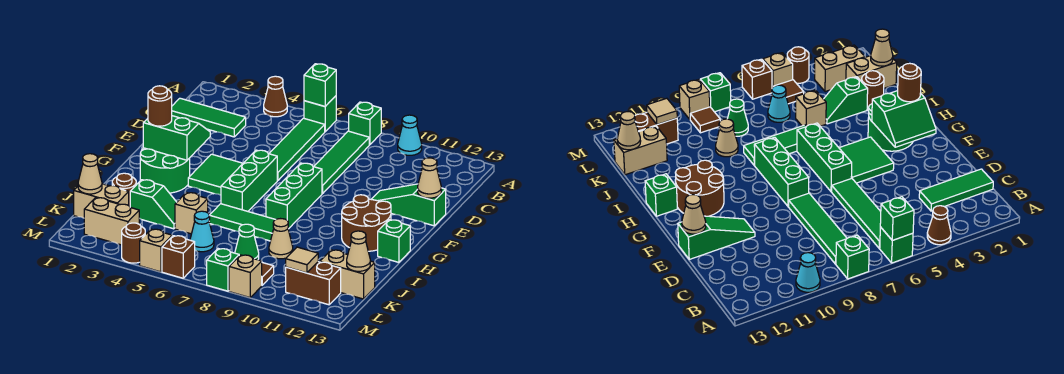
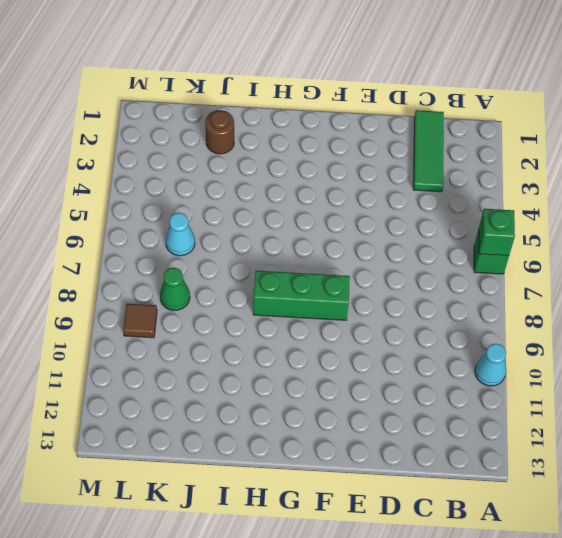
none -> brown cone A4 level 1
none -> green brick A8 level 1
none -> green tile B6:E6 level 1
none -> green tile B8:E8 level 1

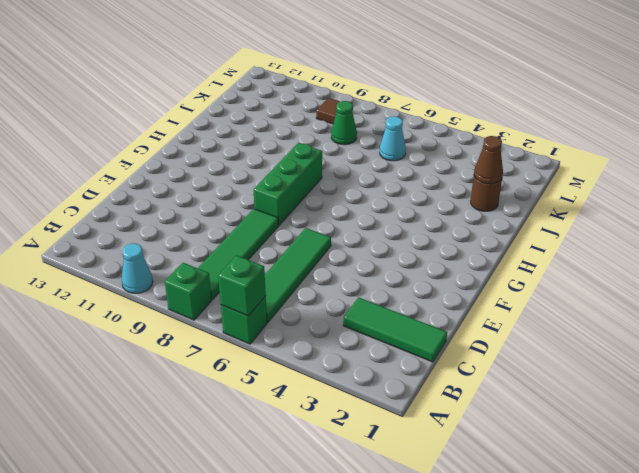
brown cone J2 level 2 -> brown cone A4 level 1
none -> green slope E11:E13 level 1 top 13
none -> green tile F4:G5 level 1
none -> green brick F6:H6 level 1
none -> green round brick G2:H3 level 1

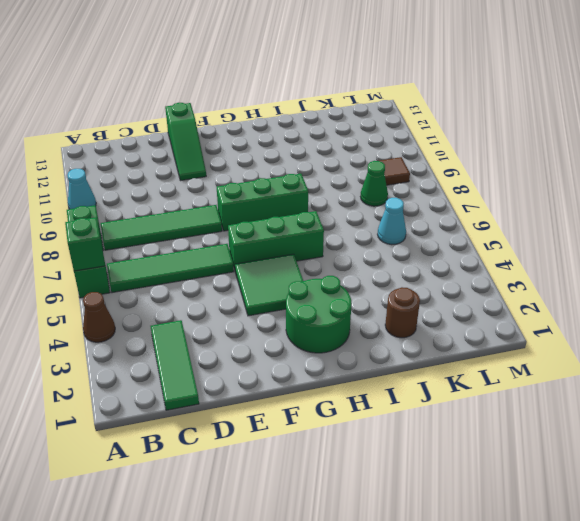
none -> brown round brick G11:H12 level 1
none -> green brick H13 level 1
none -> green tile I6:I8 level 1
none -> green slope J3:J4 level 1 top 3

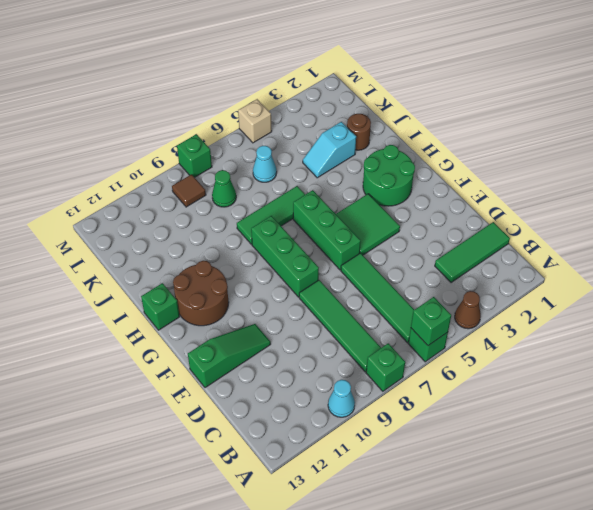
cyan slope J3:J4 level 1 top 3 -> green slope J3:J4 level 1 top 3
none -> tan brick J5 level 1
none -> tan cone J9 level 1
none -> tan brick K1:K2 level 1
none -> tan brick K12:K13 level 1

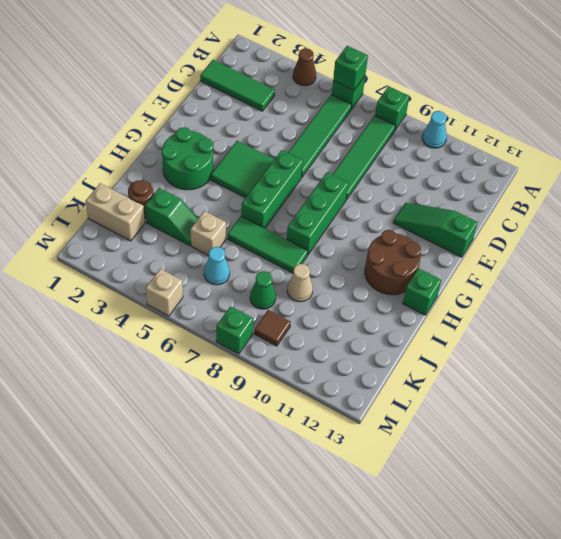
none -> tan brick K12:K13 level 1
none -> tan brick L2:L3 level 1
none -> brown tile L5 level 1
none -> brown brick L11:L12 level 1

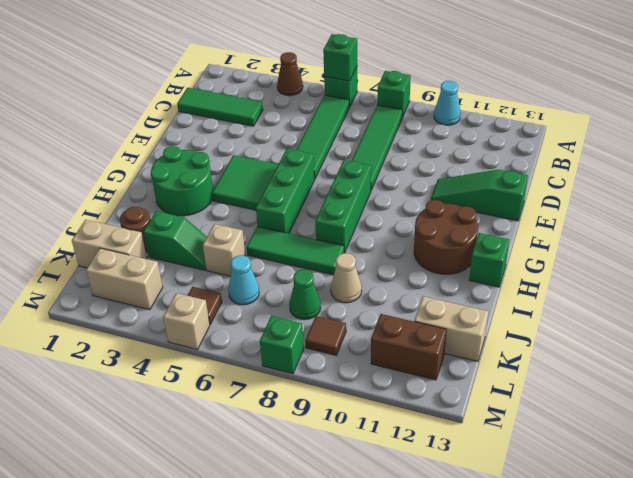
none -> brown round brick M4 level 1
none -> brown brick M6 level 1
none -> tan brick M9 level 1
none -> tan cone E13 level 2

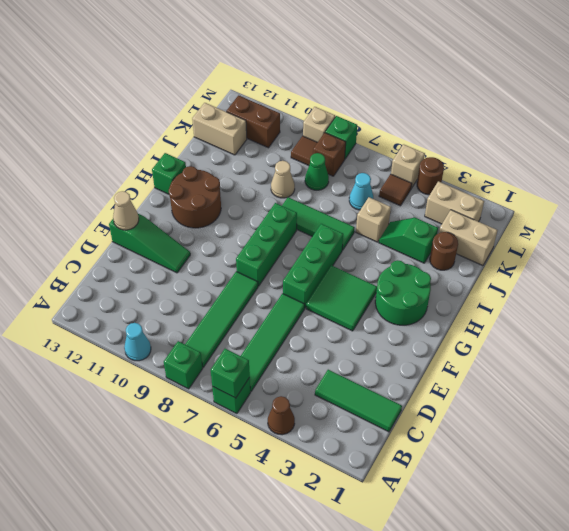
brown brick L8 level 1 -> brown brick M6 level 1
none -> green slope F2:G3 level 2 top G
none -> tan cone K1 level 2
none -> tan cone K13 level 2
none -> tan tile L11 level 2

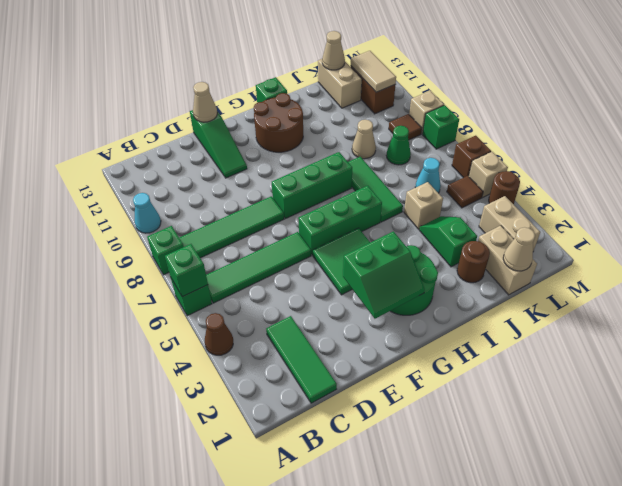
green slope F2:G3 level 2 top 3 -> green slope F2:G3 level 2 top G
tan tile L11:L12 level 2 -> tan tile L11 level 2
none -> brown round brick G2 level 3

